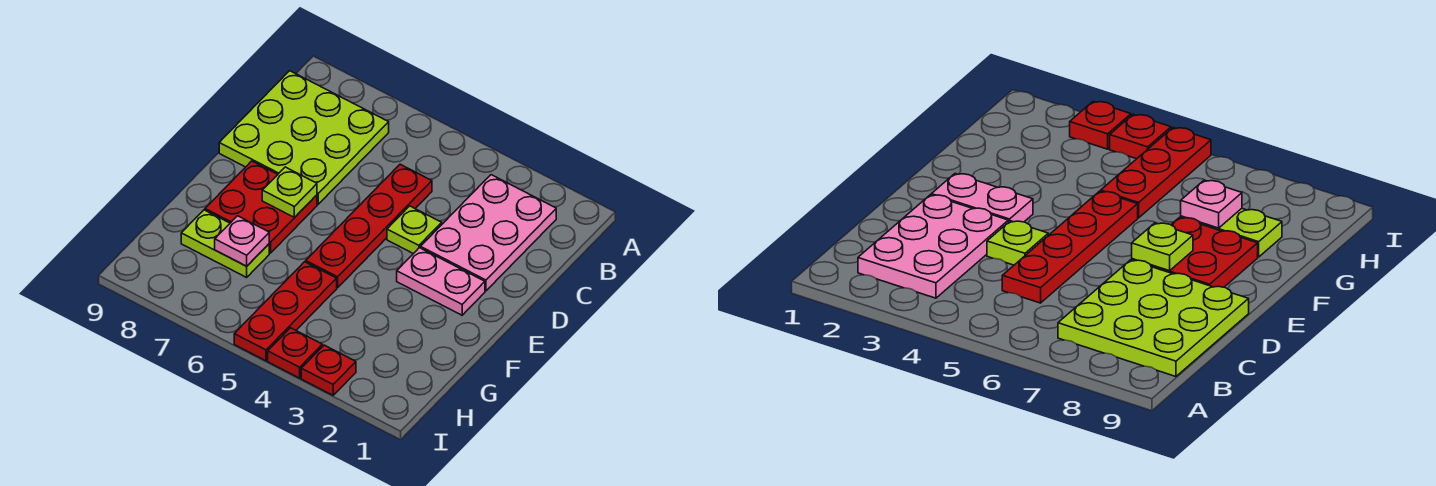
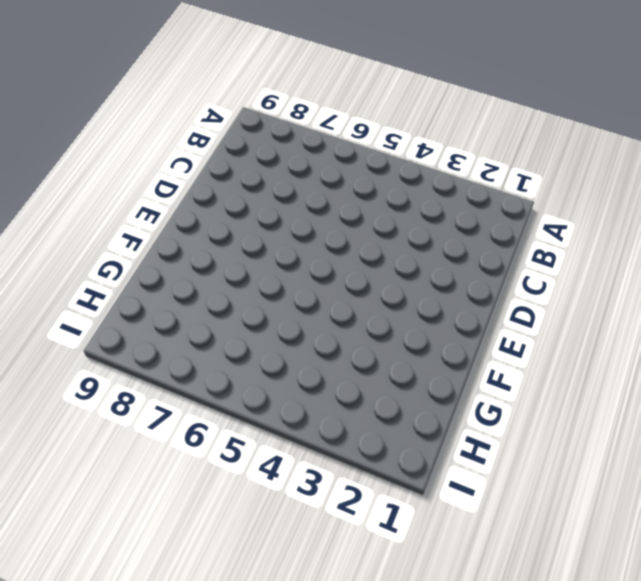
none -> pink plate B2:D3 level 1
none -> lime plate B7:D9 level 1
none -> red plate C5:F5 level 1

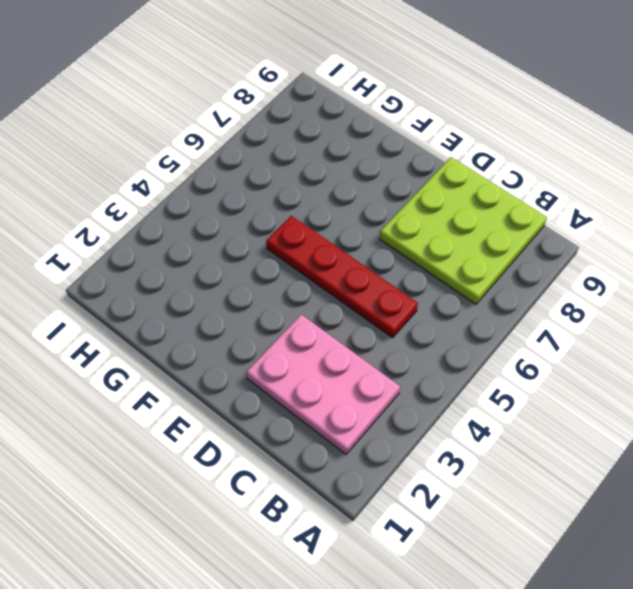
none -> lime plate D4 level 1
none -> pink plate E2:E3 level 1
none -> red plate E7:F8 level 1

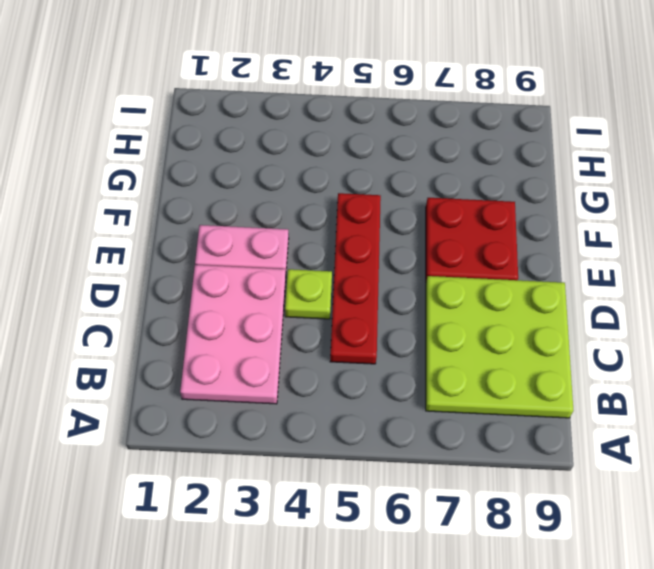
none -> red plate G5:I5 level 1
none -> lime plate G7:G8 level 1
none -> red plate I3 level 1

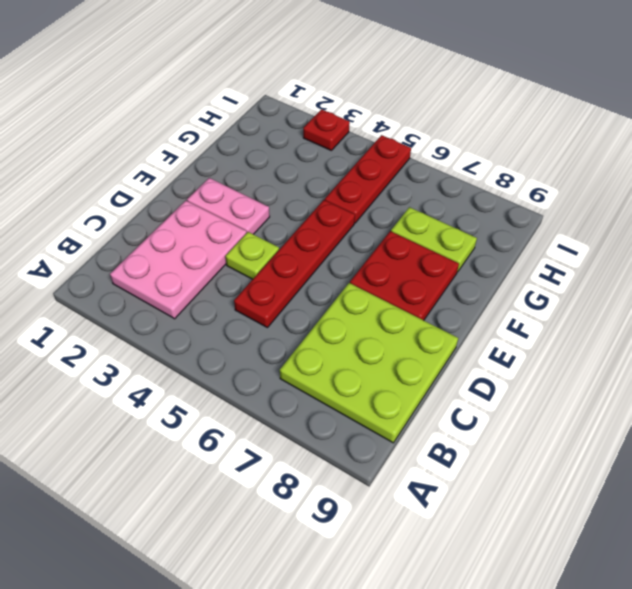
none -> red plate I4 level 1
none -> lime plate E7 level 2
none -> pink plate G7 level 2

